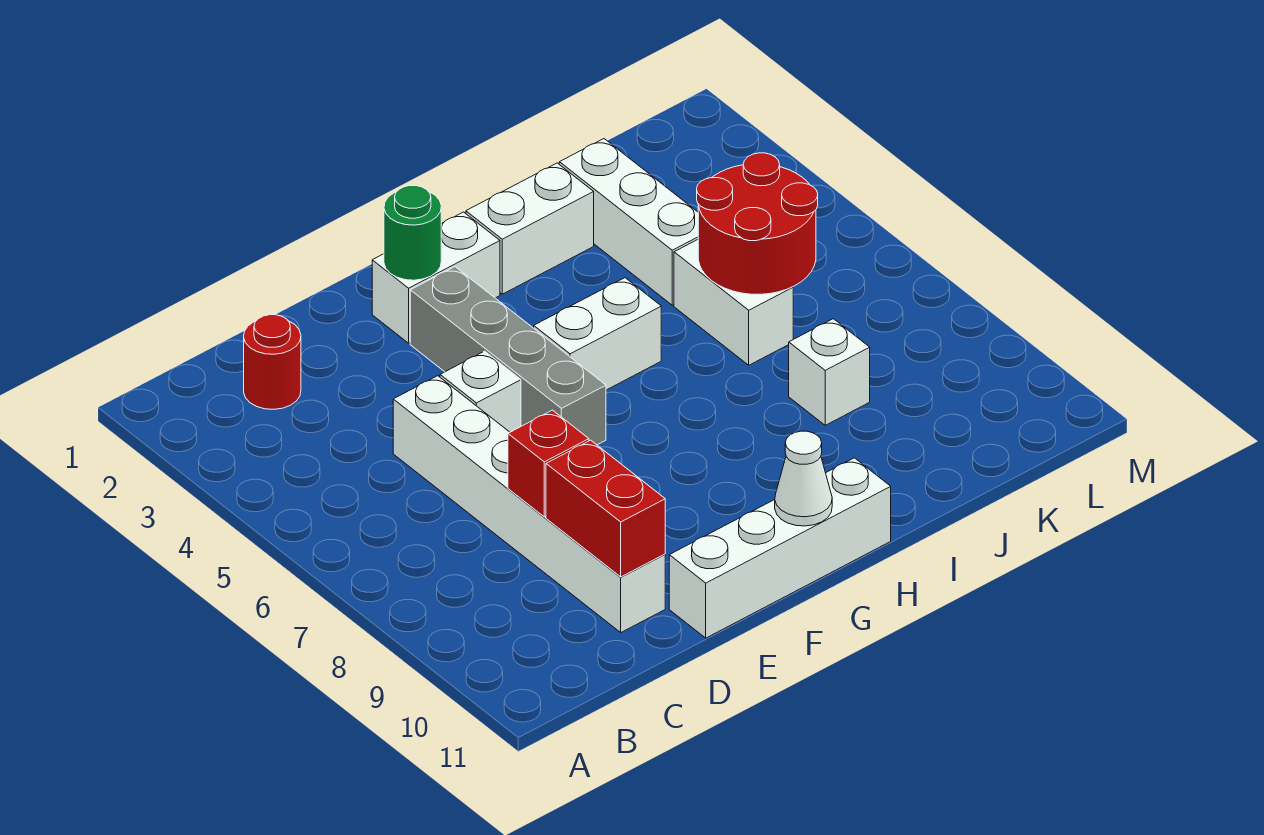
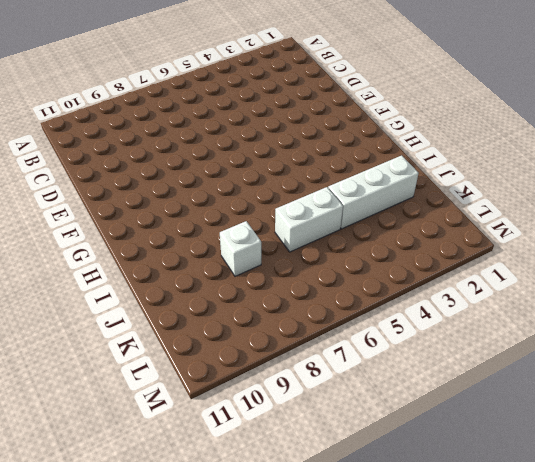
none -> red round brick C2 level 1
none -> white brick D5:D10 level 1
none -> white brick E5 level 1

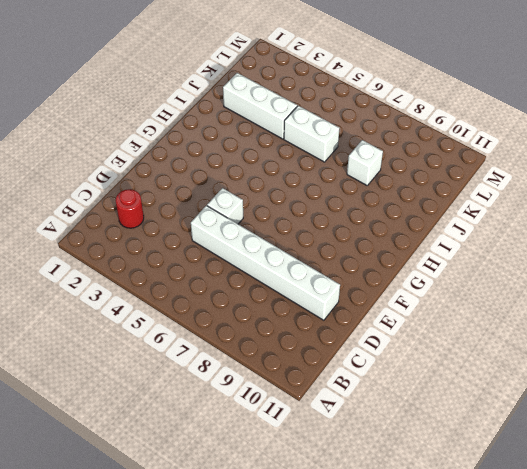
none -> white brick E11:H11 level 1
none -> white brick F2:G2 level 1
none -> grey brick F3:F6 level 1

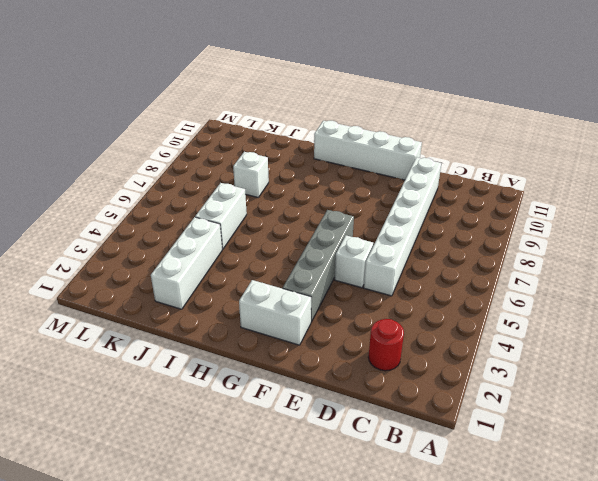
none -> white brick G5:H5 level 1
none -> white brick H2:I2 level 1
none -> red brick D8 level 2

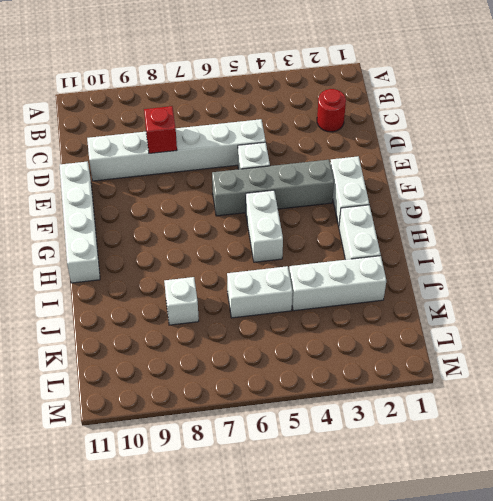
none -> red brick D9:D10 level 2
none -> green round brick F2 level 2
none -> white cone G11 level 2

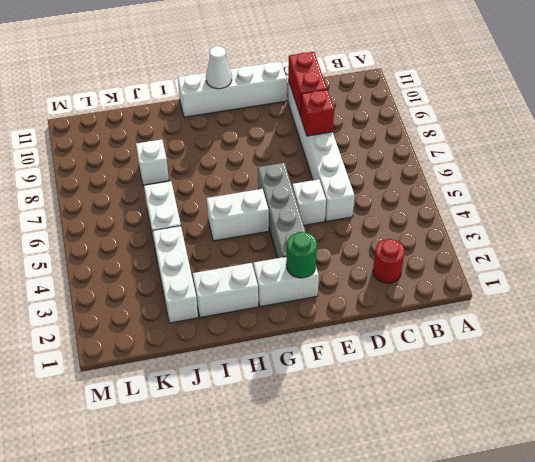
none -> red round brick J5:K6 level 2

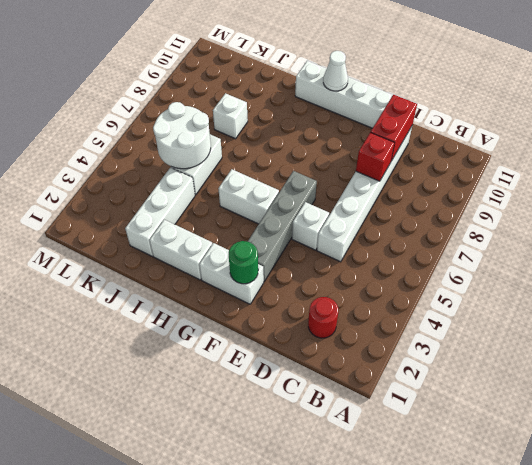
white round brick J5:K6 level 2 -> red round brick J5:K6 level 2

